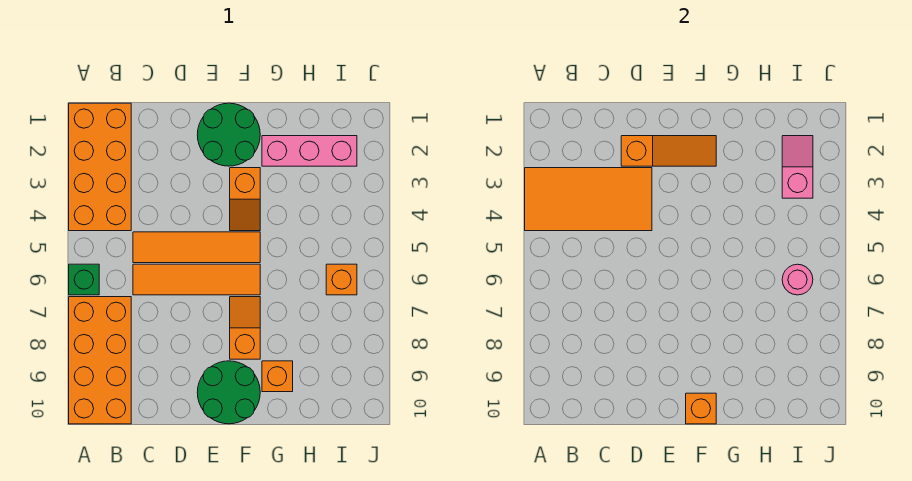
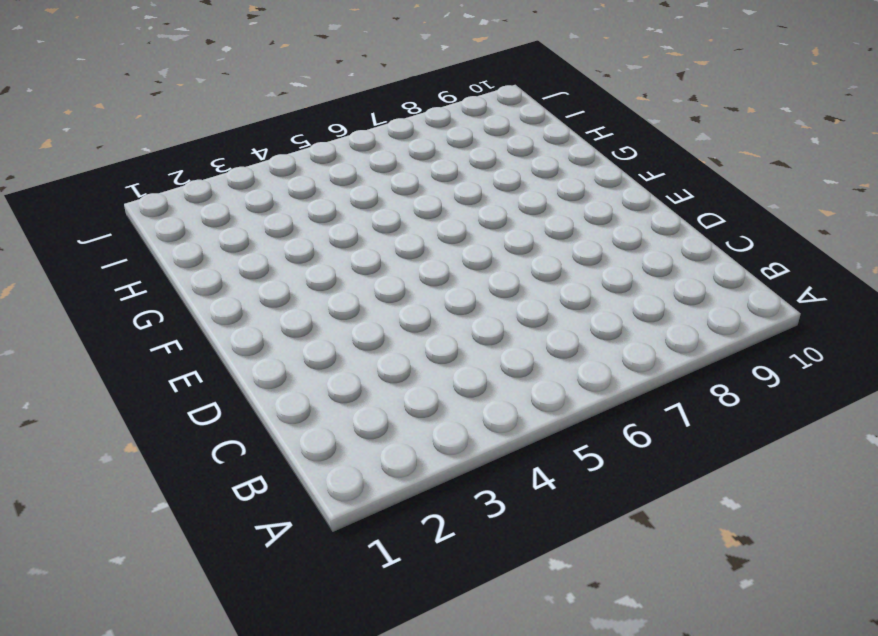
none -> orange brick A1:B4 level 1
none -> green brick A6 level 1
none -> orange brick A7:B10 level 1

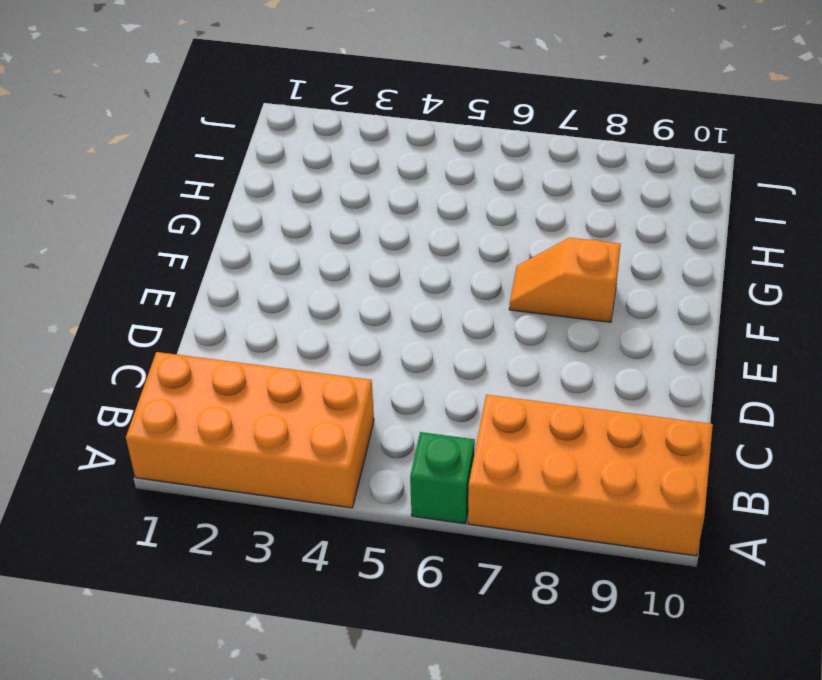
none -> orange tile C5:F5 level 1
none -> orange tile C6:F6 level 1
none -> green round brick E1:F2 level 1

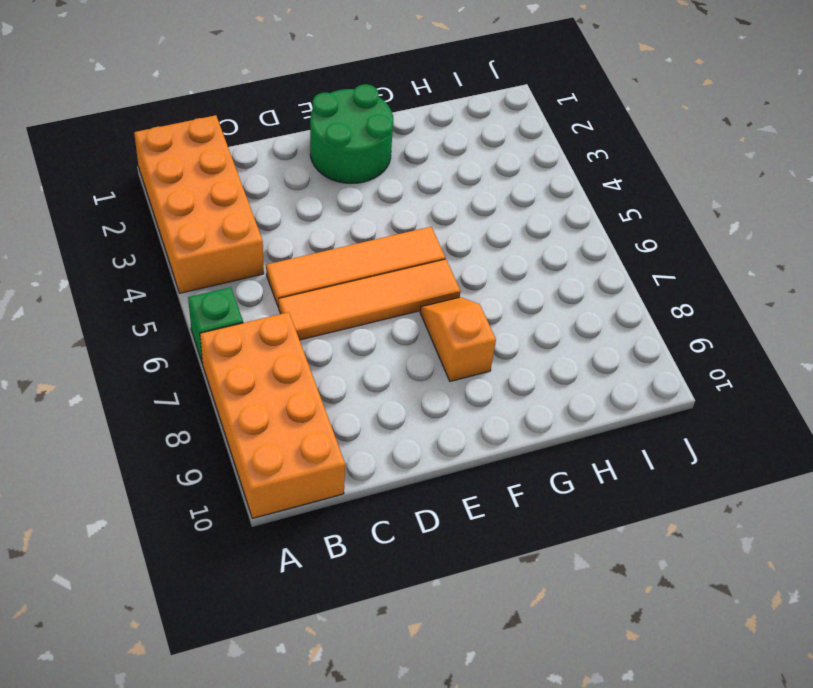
none -> green round brick E9:F10 level 1
none -> orange slope F3:F4 level 1 top 3
none -> pink brick G2:I2 level 1

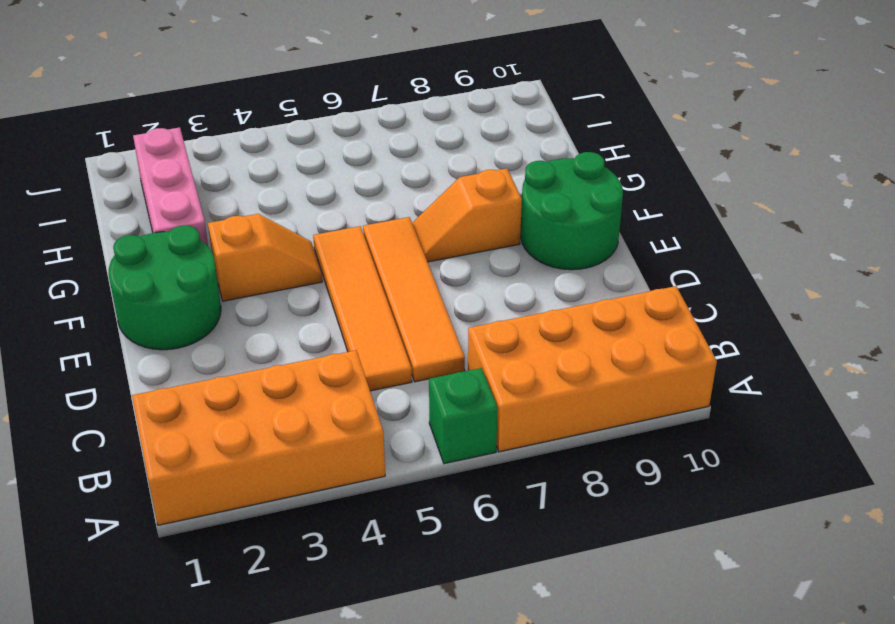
none -> orange brick G9 level 1
none -> orange brick I6 level 1
none -> orange tile A3:D4 level 2

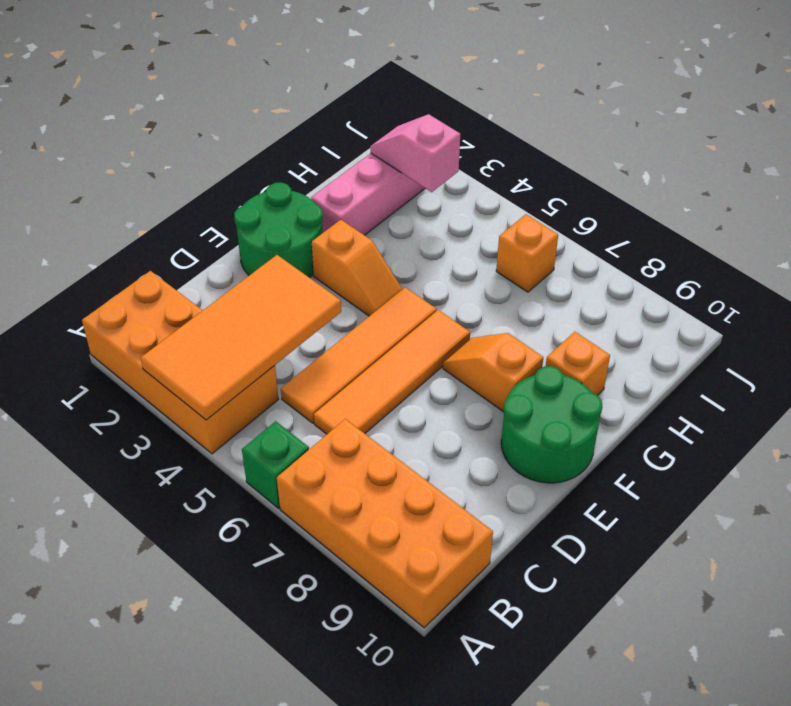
none -> orange slope D2:F2 level 2 top D
none -> orange brick F10 level 2
none -> pink round brick I6 level 2

